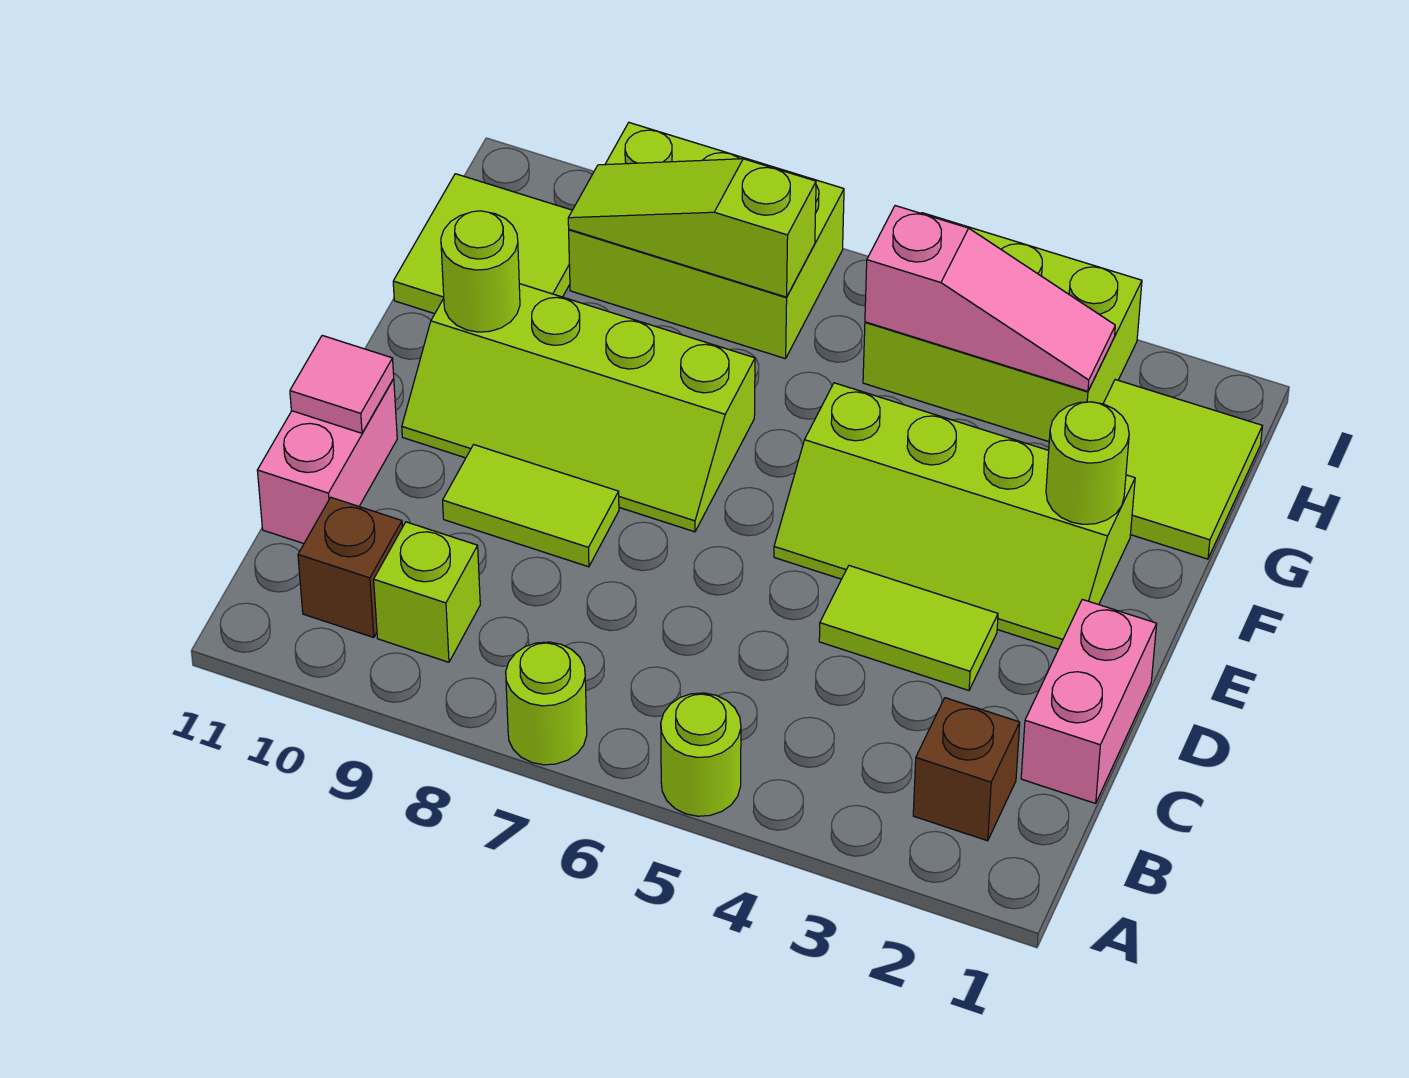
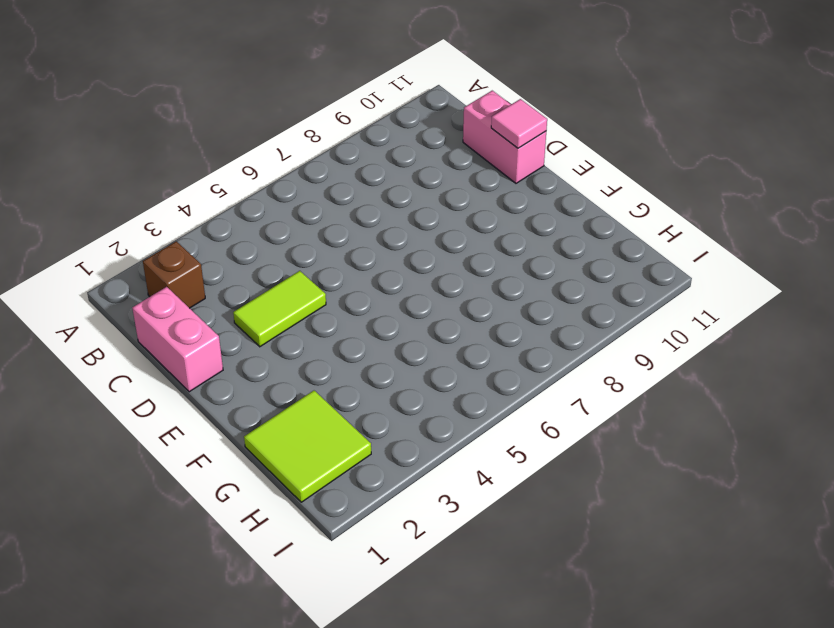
none -> lime round brick A5 level 1
none -> lime round brick A7 level 1
none -> lime brick B9 level 1

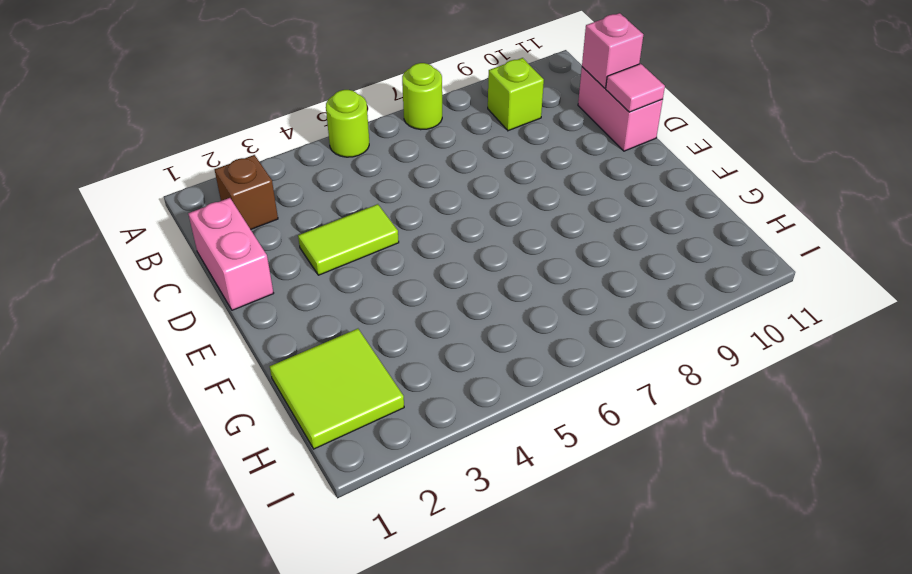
pink brick C11 level 2 -> none
none -> brown brick B10 level 1
none -> lime tile D8:D9 level 1
none -> lime slope E2:F5 level 1 top F

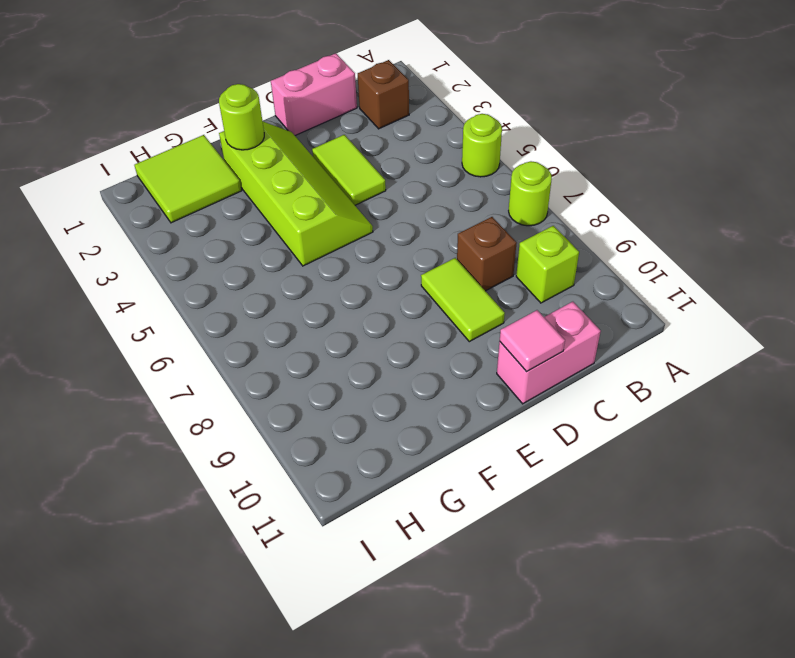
brown brick C8 level 1 -> brown brick B10 level 1
none -> lime slope E7:F10 level 1 top F
none -> lime tile G10:H11 level 1
none -> lime brick H3:I5 level 1

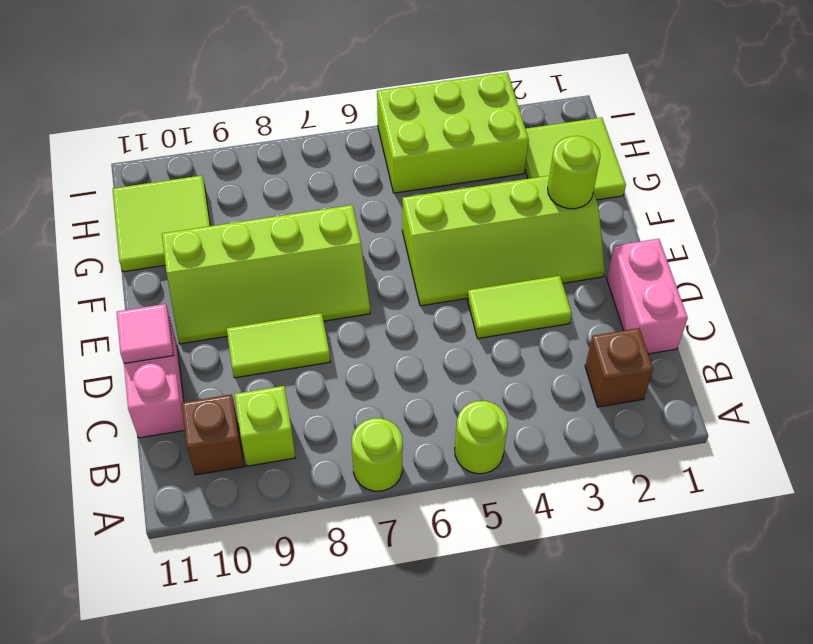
none -> lime brick H7:I9 level 1
none -> lime round brick F10 level 2
none -> pink slope H3:H5 level 2 top 5

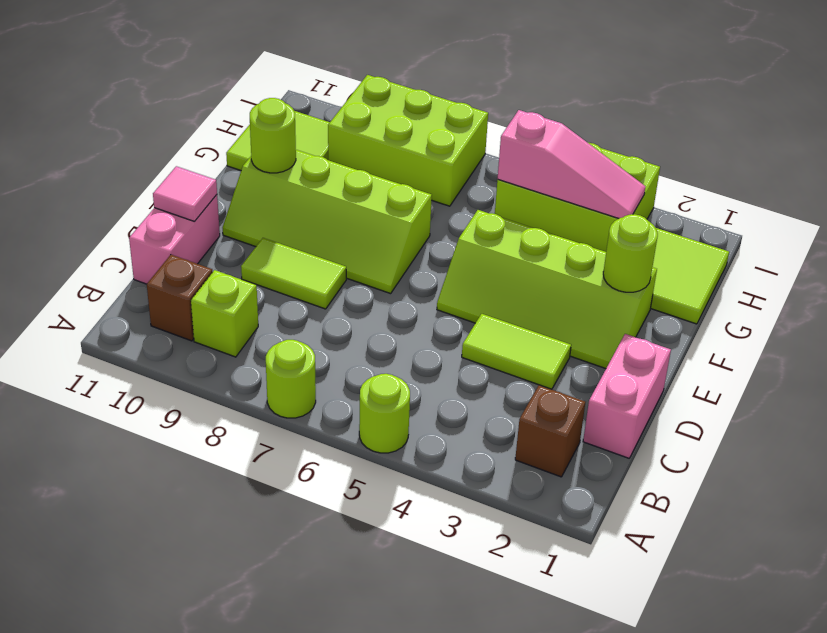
none -> lime slope H7:H9 level 2 top 7

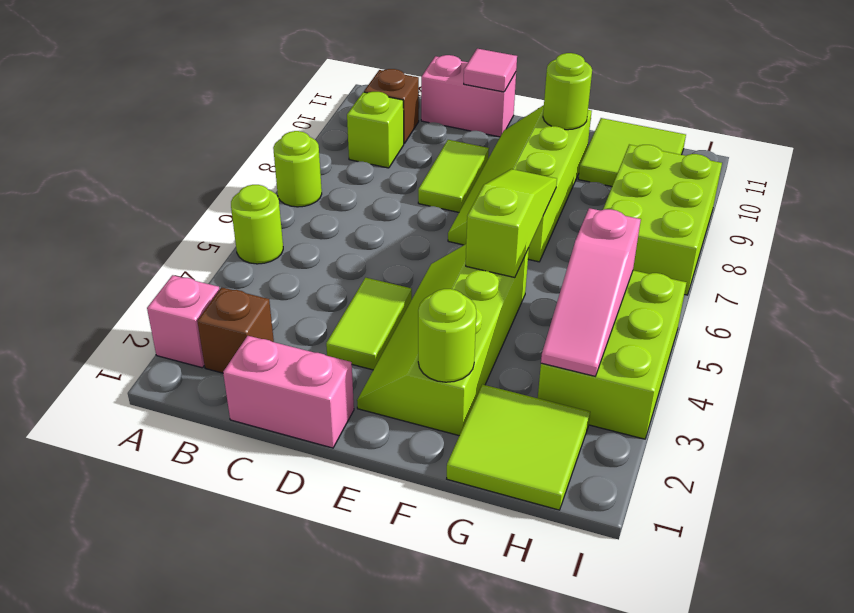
pink brick A2 level 1 -> none
lime slope F5:F7 level 2 top 5 -> lime slope H7:H9 level 2 top 7

